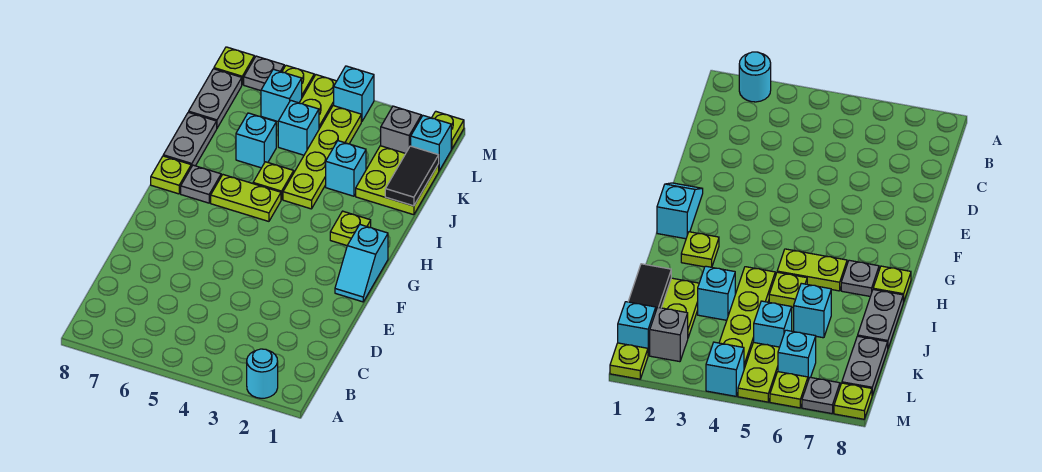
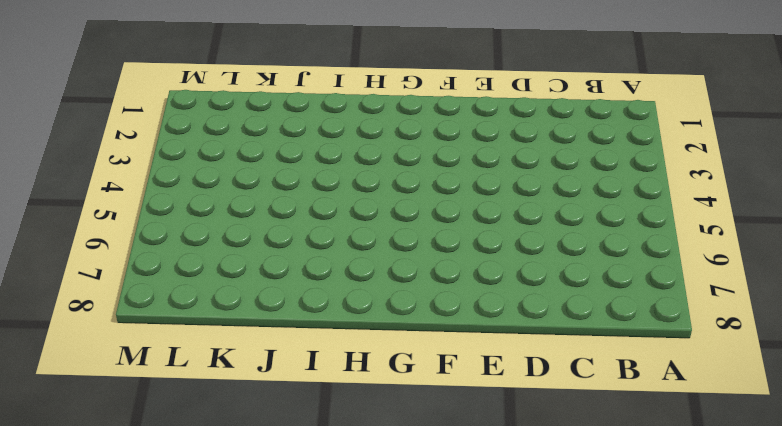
none -> cyan round brick A2 level 1
none -> cyan slope F1:G1 level 1 top G
none -> lime plate H2 level 1

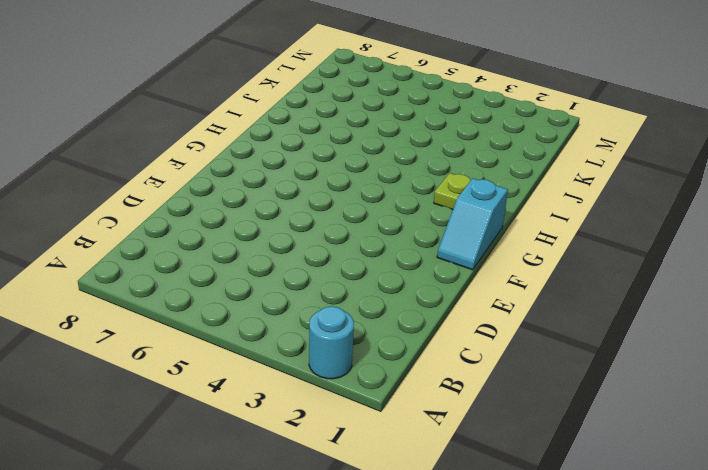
none -> lime plate H5:H6 level 1
none -> grey plate H7 level 1
none -> lime plate H8 level 1

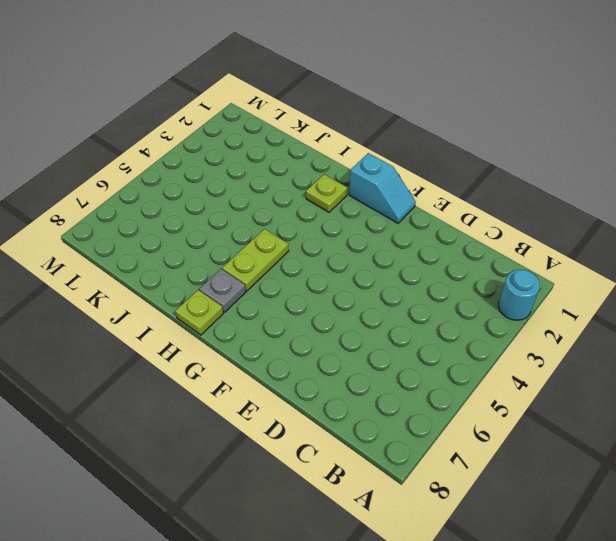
none -> lime plate I4:L4 level 1
none -> lime plate I5 level 1
none -> grey plate I8:J8 level 1

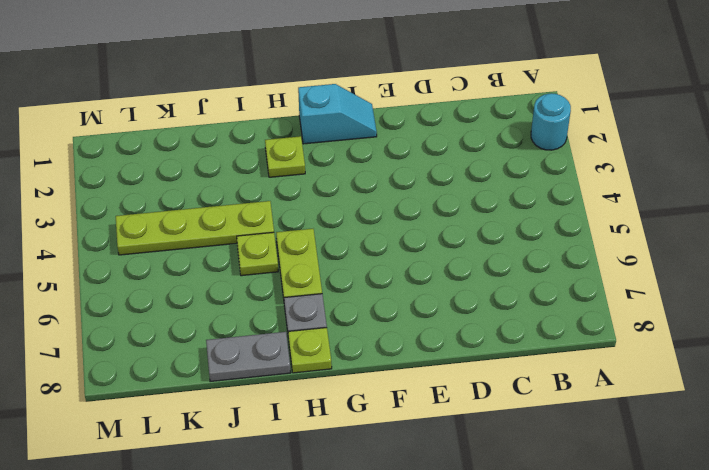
none -> lime plate J1:K2 level 1
none -> cyan brick J3 level 1
none -> cyan brick J6 level 1

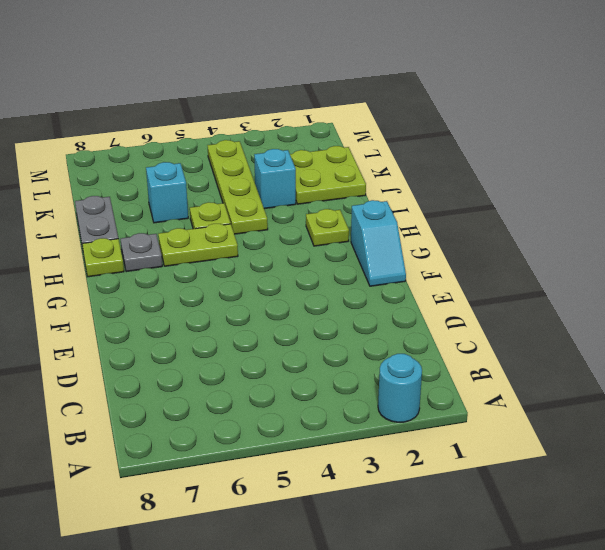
none -> cyan brick K5 level 1
none -> grey plate K8:L8 level 1
none -> cyan brick L1 level 1

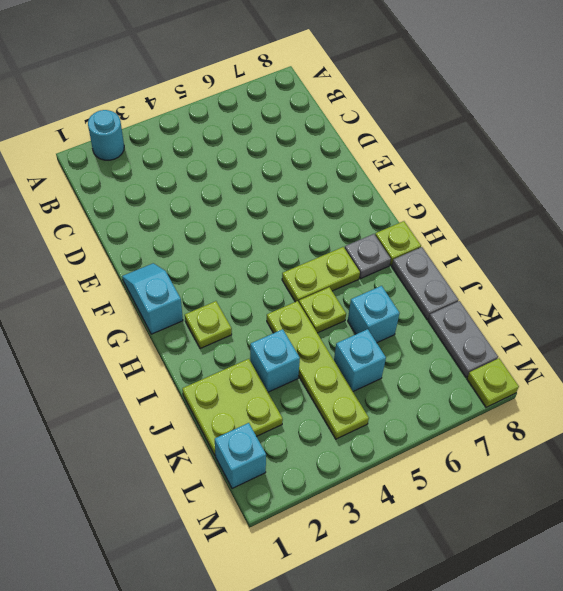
none -> grey brick L2 level 1
none -> lime plate L5:M5 level 1
none -> cyan brick L6 level 1

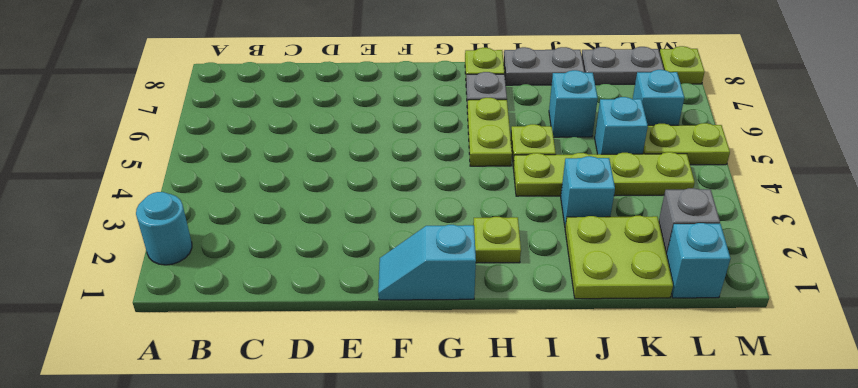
none -> lime plate M1 level 1
none -> cyan brick M4 level 1
none -> lime plate M6 level 1

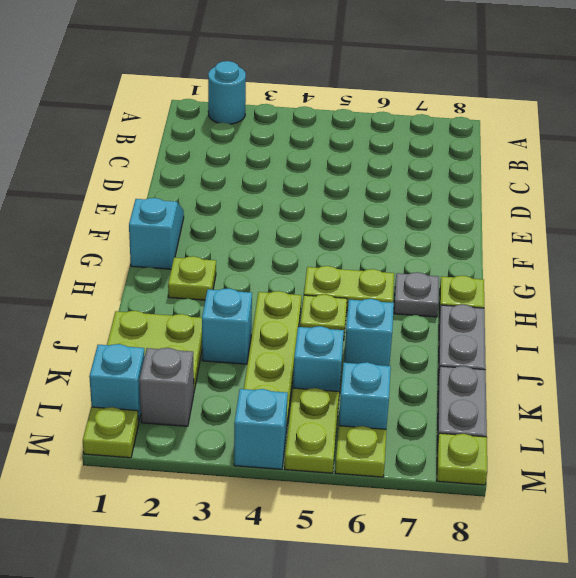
none -> grey plate M7 level 1
none -> black tile J1:K1 level 2

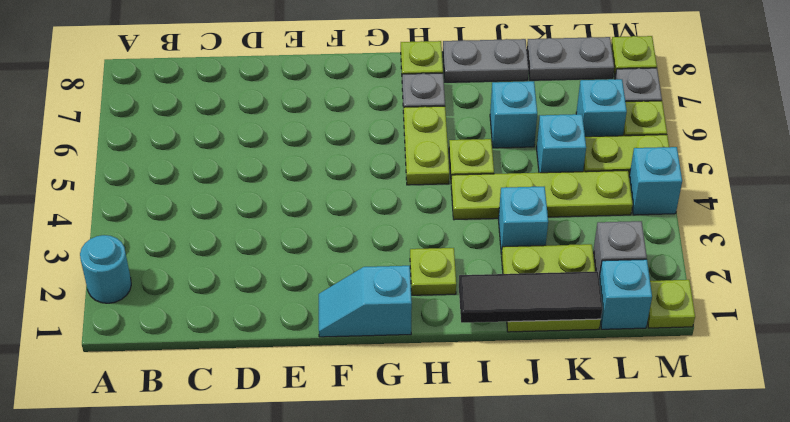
black tile I1:K1 level 2 -> black tile J1:K1 level 2

